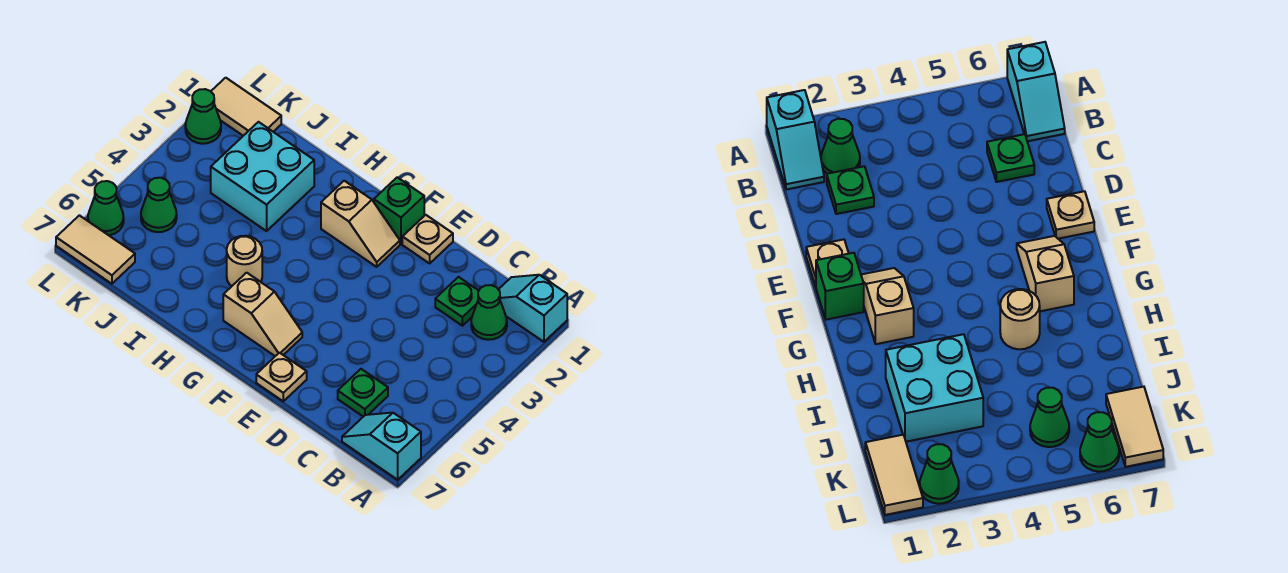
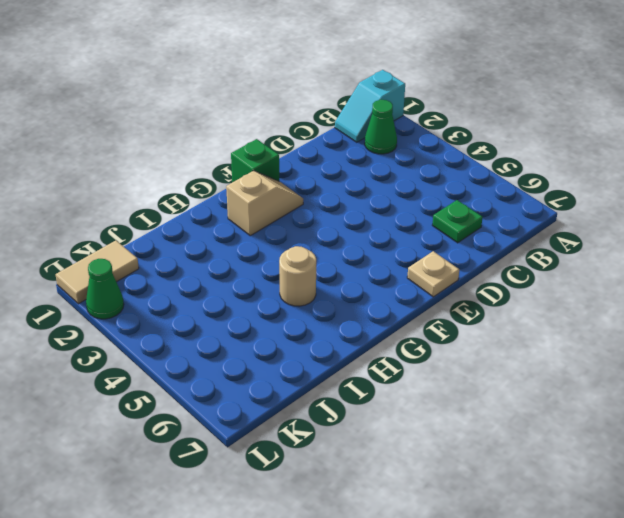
none -> cyan slope A7:B7 level 1 top A
none -> green plate C2 level 1
none -> tan plate E1 level 1

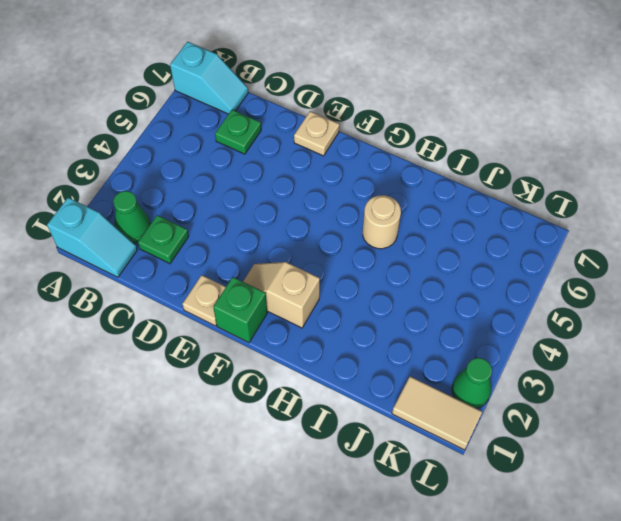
none -> tan slope F6:G6 level 1 top G
none -> cyan brick I2:J3 level 1
none -> green cone K5 level 1

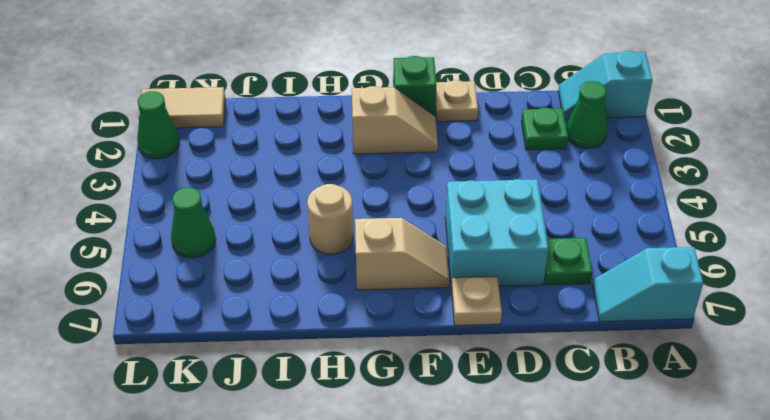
cyan brick D5:E6 level 1 -> cyan brick I2:J3 level 1
none -> tan tile K7:L7 level 1
none -> green cone L6 level 1

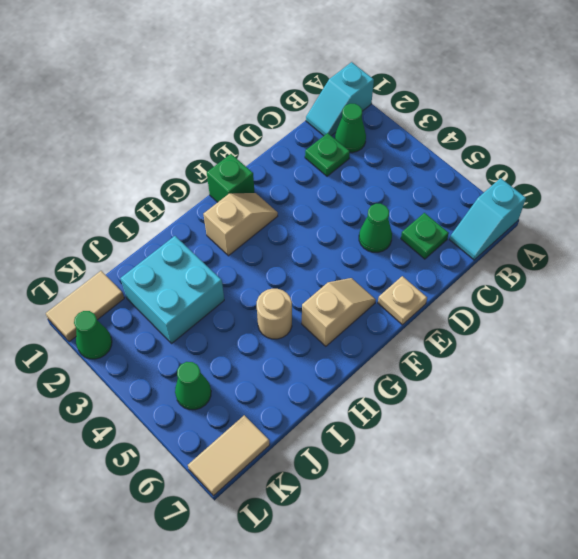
green cone D5 level 1 -> green cone L6 level 1
none -> tan plate E1 level 1

